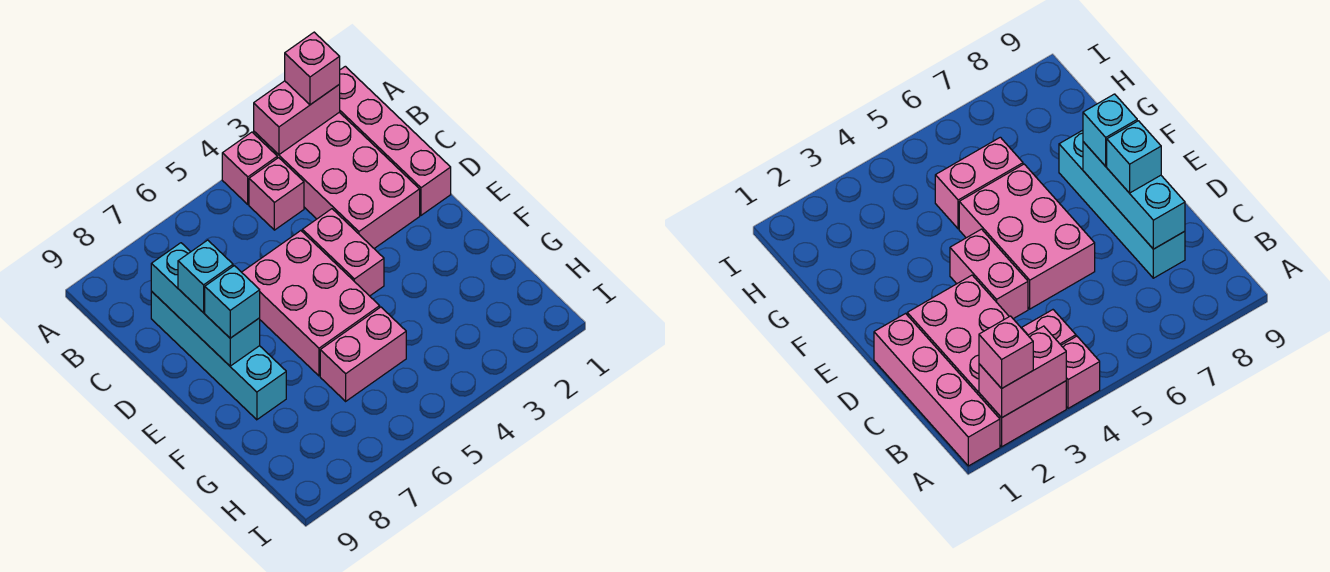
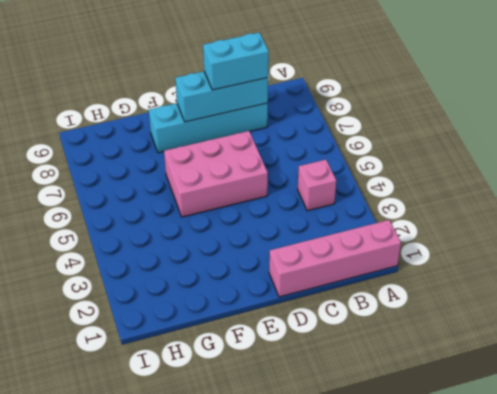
cyan brick C8:D8 level 3 -> cyan brick D8 level 3
none -> pink brick A2:D3 level 1
none -> pink brick A4 level 1
none -> pink brick D4:E4 level 1

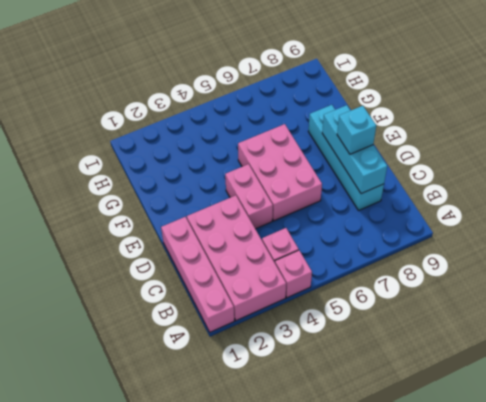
none -> pink brick G5:G6 level 1
none -> pink brick A2:A3 level 2
none -> pink brick A2 level 3

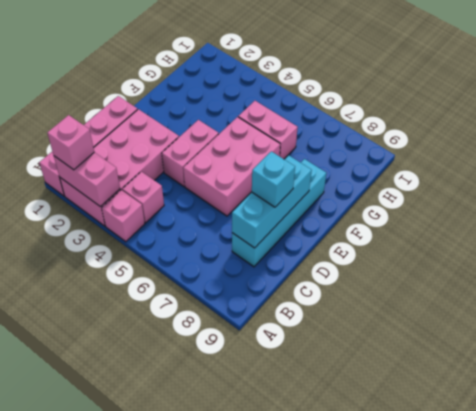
none -> cyan brick E8 level 3

